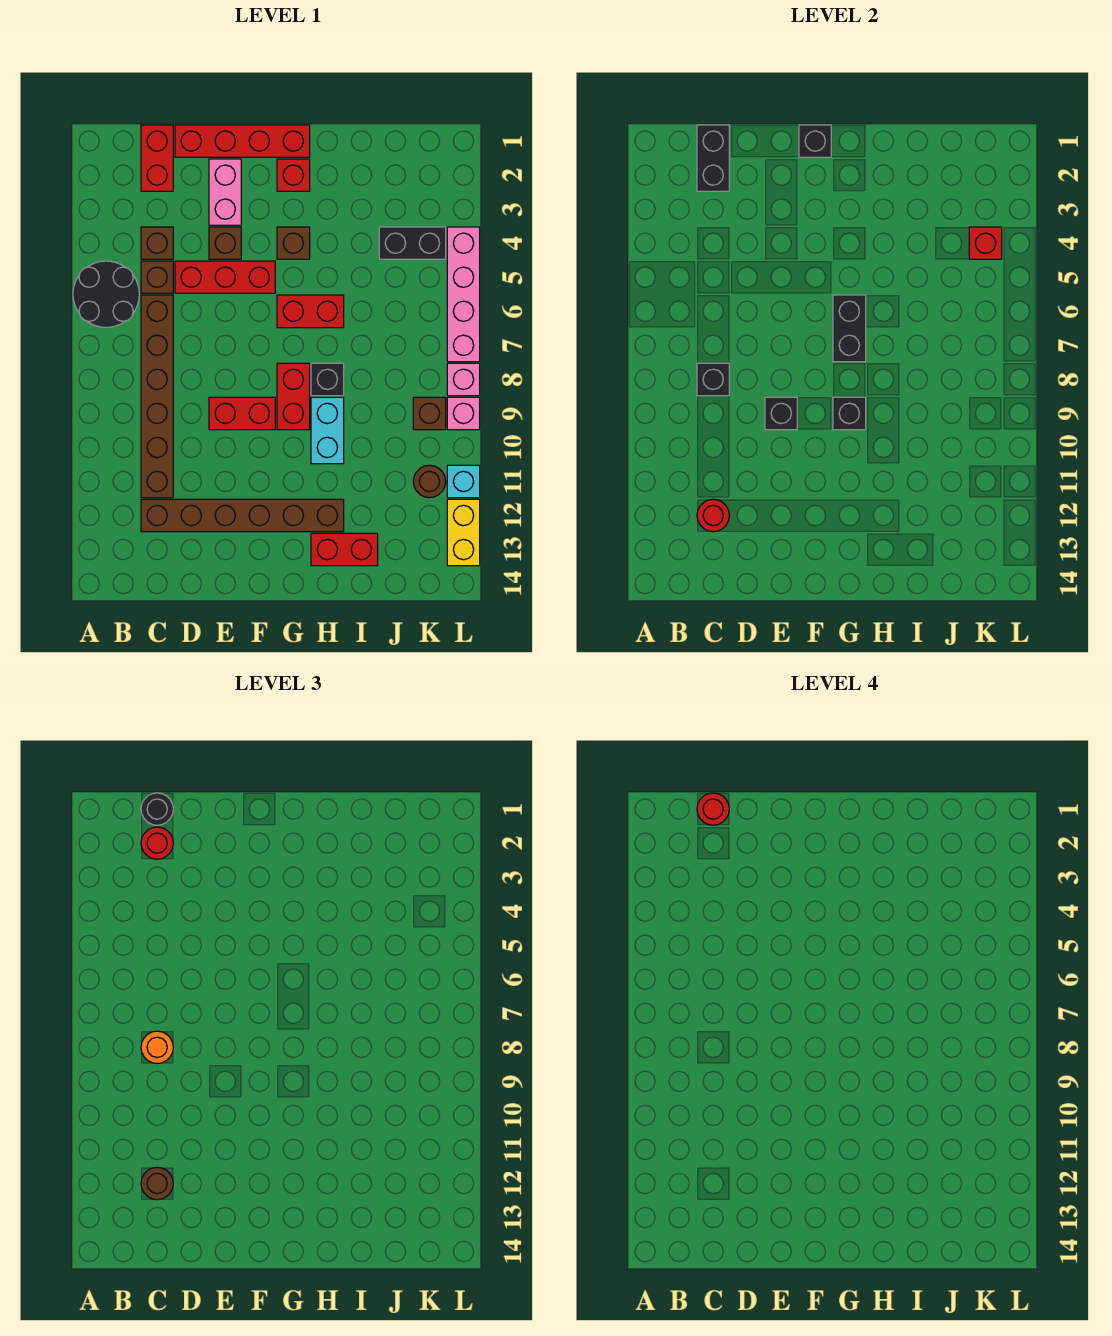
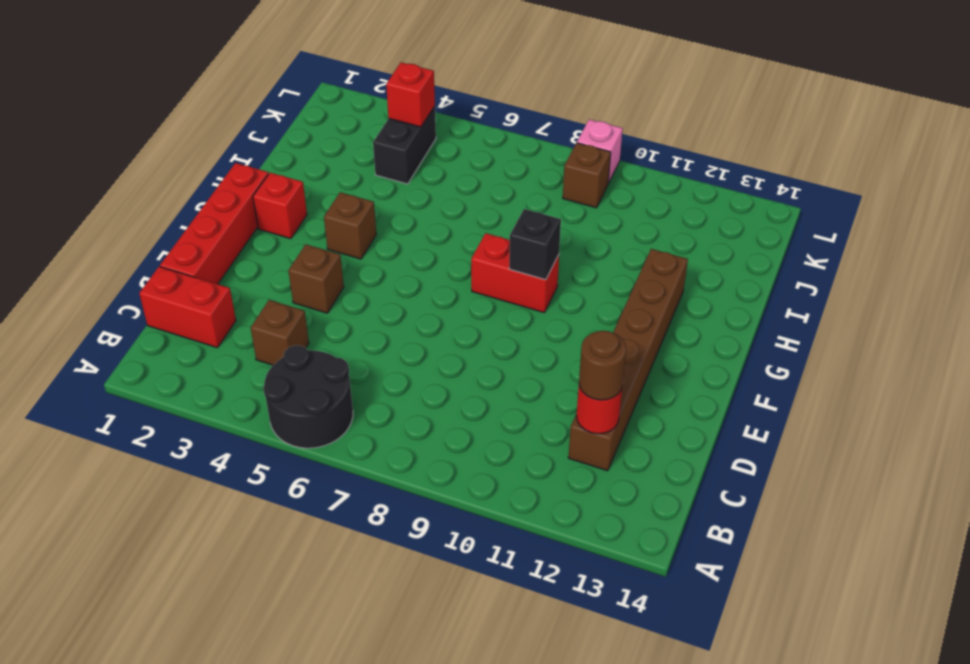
none -> brown brick C5 level 1
none -> brown brick C6:C11 level 1
none -> red brick D5:F5 level 1
none -> pink brick E2:E3 level 1

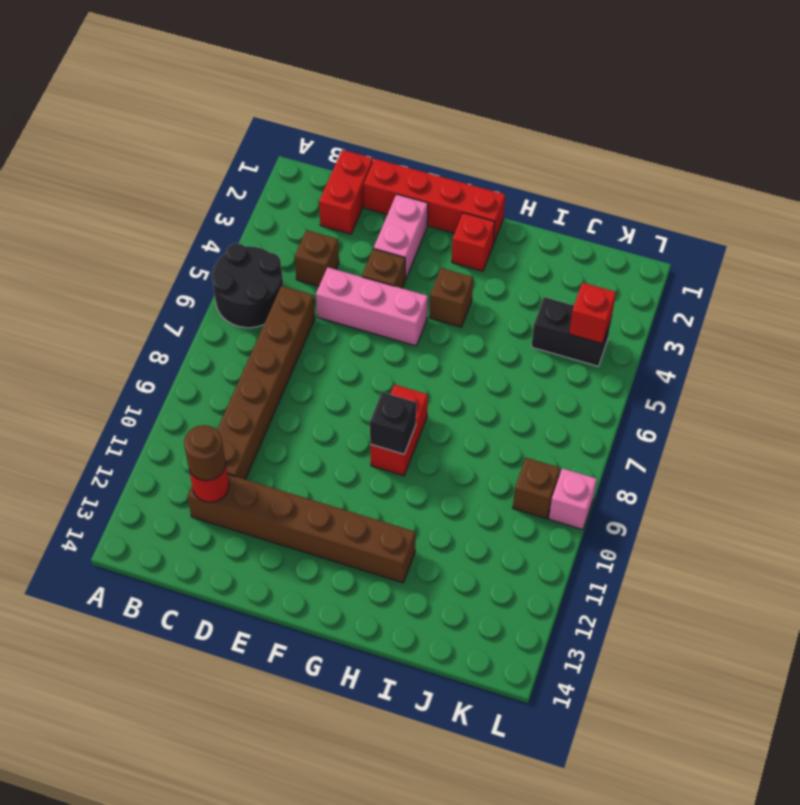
pink brick D5:F5 level 1 -> red brick D5:F5 level 1
none -> brown brick C5 level 1
none -> red brick E9:F9 level 1
none -> red brick G6:H6 level 1
none -> black brick H8 level 1

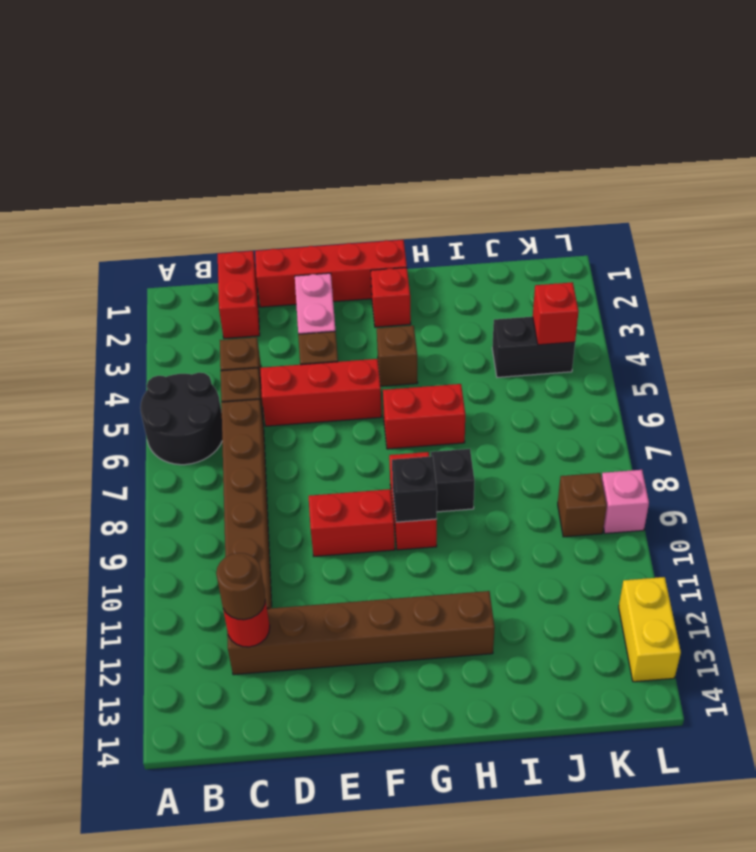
none -> cyan brick H9:H10 level 1
none -> red brick H13:I13 level 1
none -> brown round brick K11 level 1
none -> pink brick L4:L7 level 1

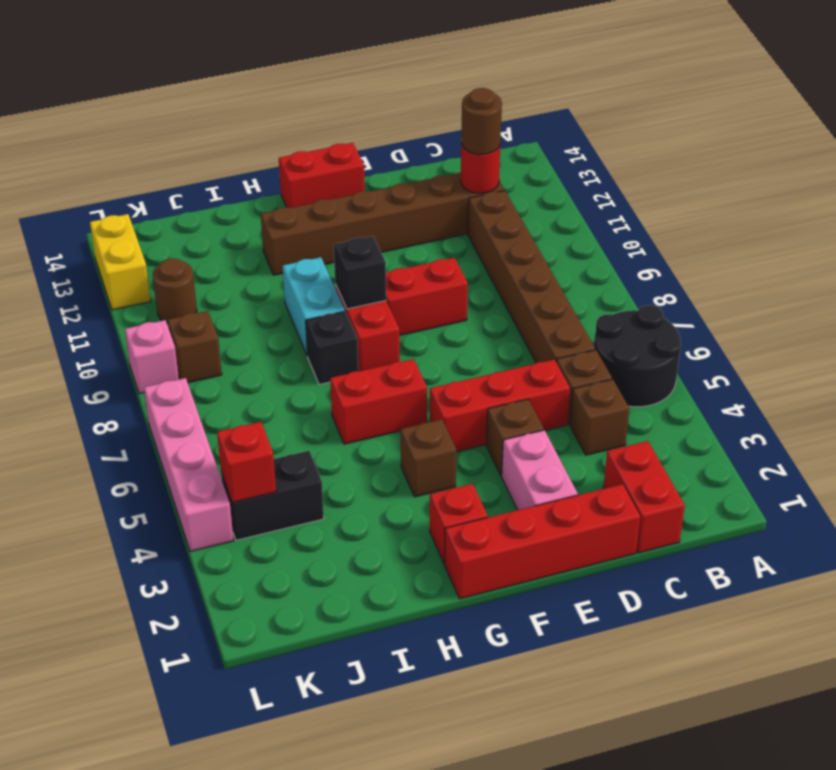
red brick F14:G14 level 1 -> red brick H13:I13 level 1
none -> pink brick L8 level 1
none -> cyan brick L11 level 1
none -> black brick C1:C2 level 2
none -> black brick C8 level 2

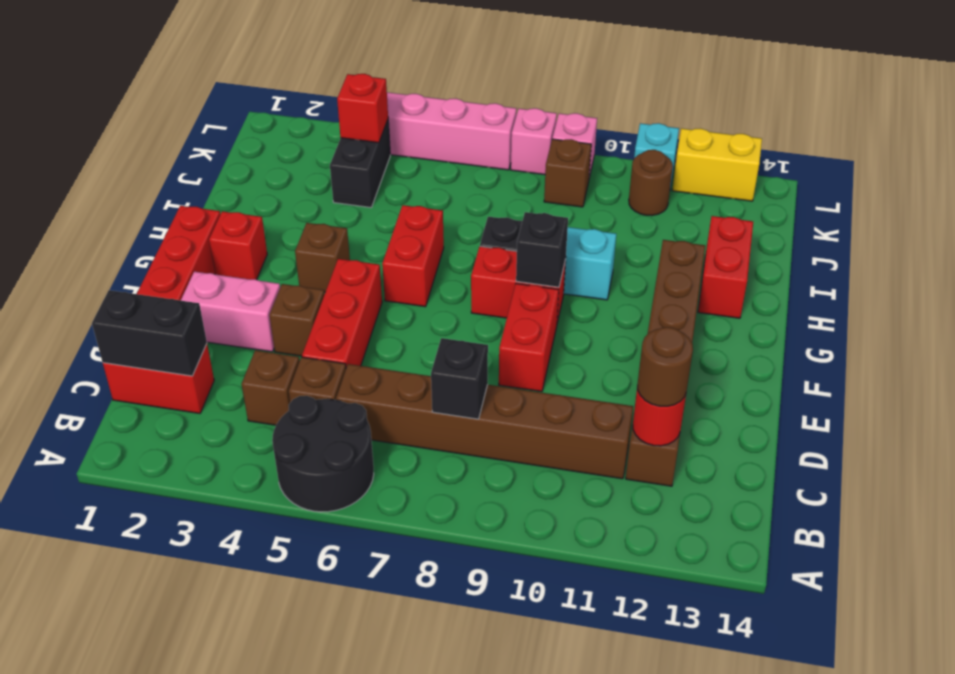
none -> black brick E9 level 2
none -> black brick F1 level 2
none -> black brick G6:G7 level 2
none -> black round brick C1 level 3

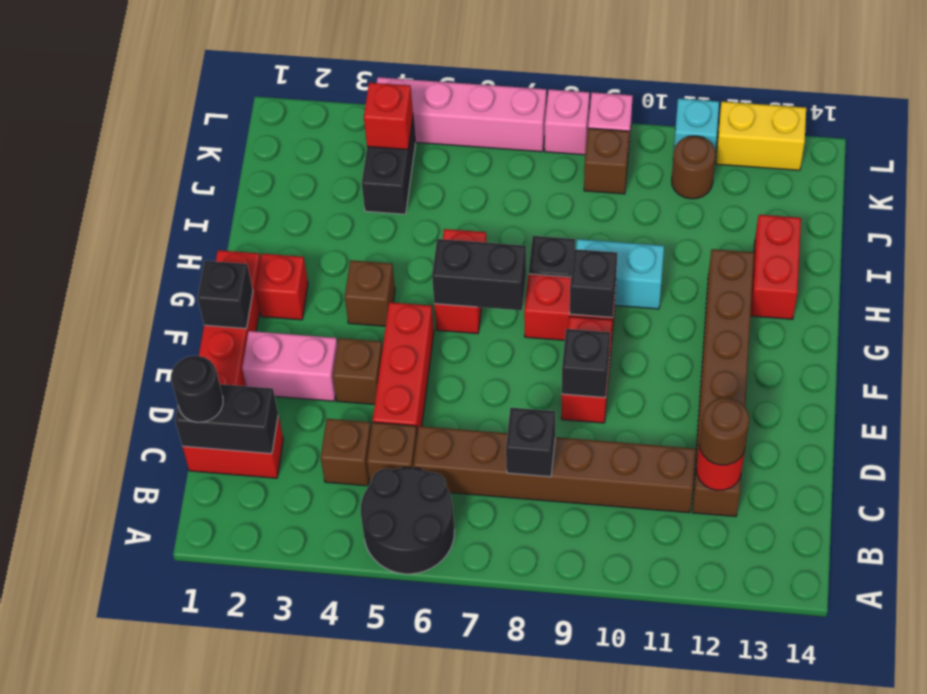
none -> red round brick C2 level 3
none -> orange round brick C8 level 3
none -> red round brick C1 level 4

